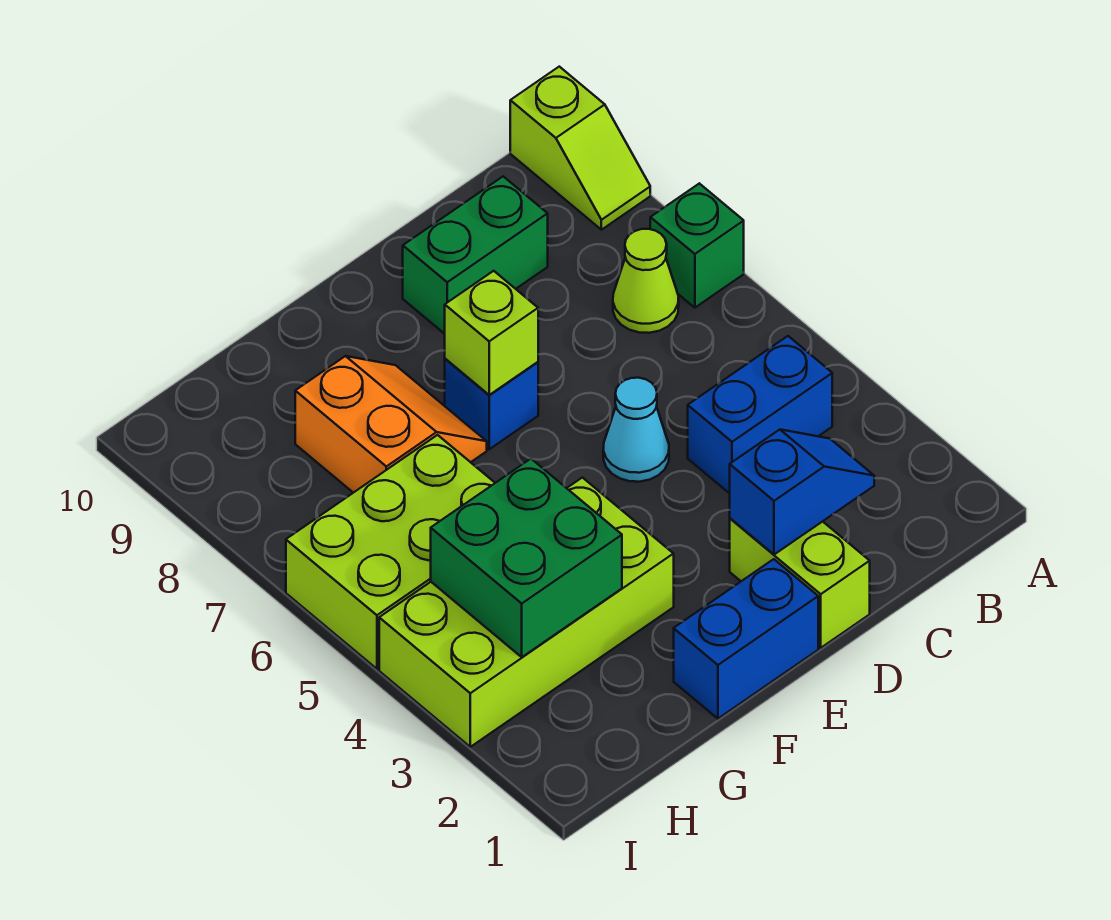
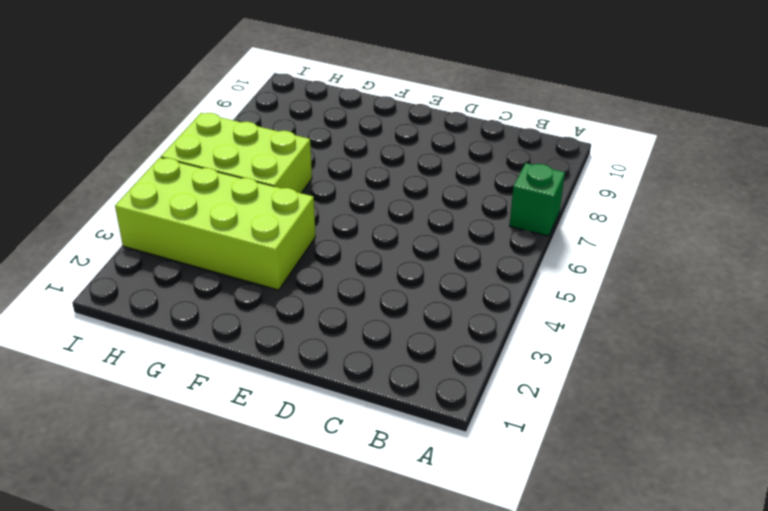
none -> lime slope A9:A10 level 1 top 10
none -> blue brick B4:C4 level 1
none -> lime cone B7 level 1

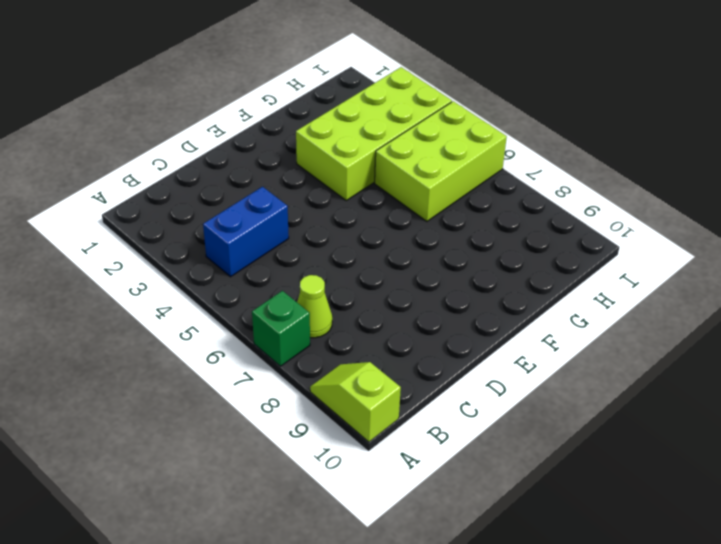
none -> green brick C9:D9 level 1
none -> lime brick D1:D2 level 1
none -> cyan cone D5 level 1

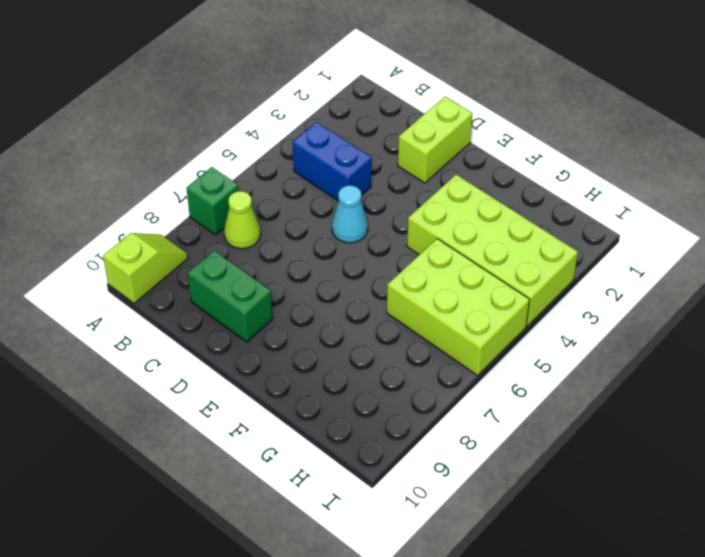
none -> blue brick E1:F1 level 1
none -> blue brick E7 level 1
none -> orange slope F7:G8 level 1 top G

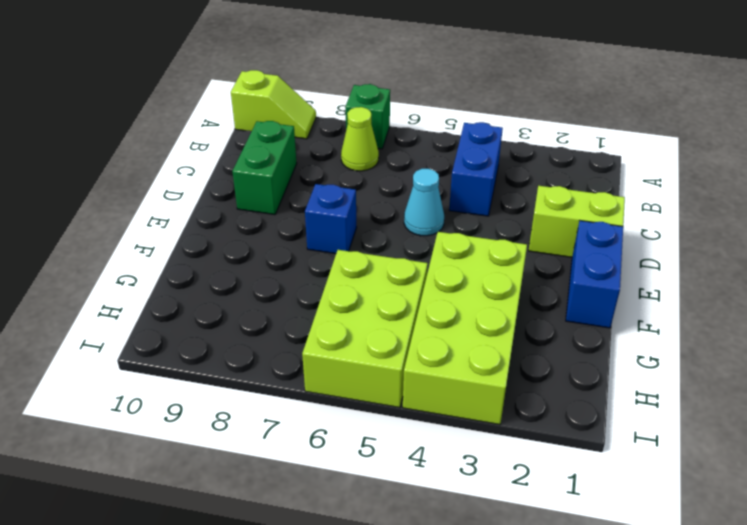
none -> orange slope F7:G8 level 1 top G
none -> blue slope C2:D2 level 2 top D
none -> lime brick E7 level 2

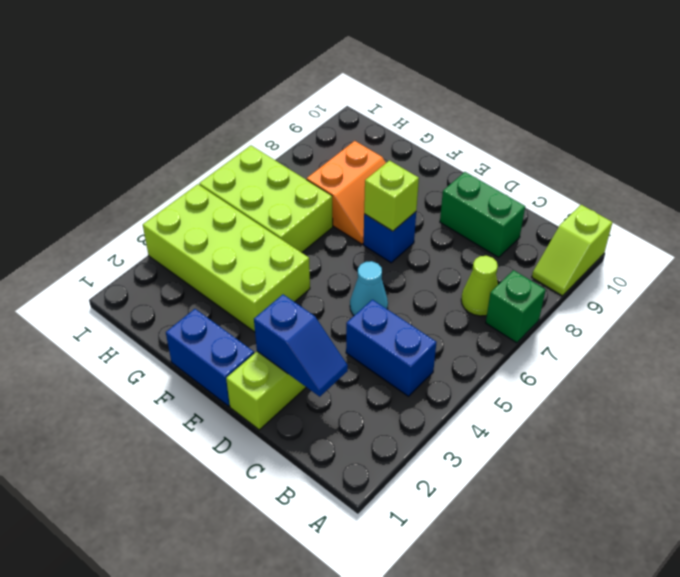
none -> green brick G3:H4 level 2

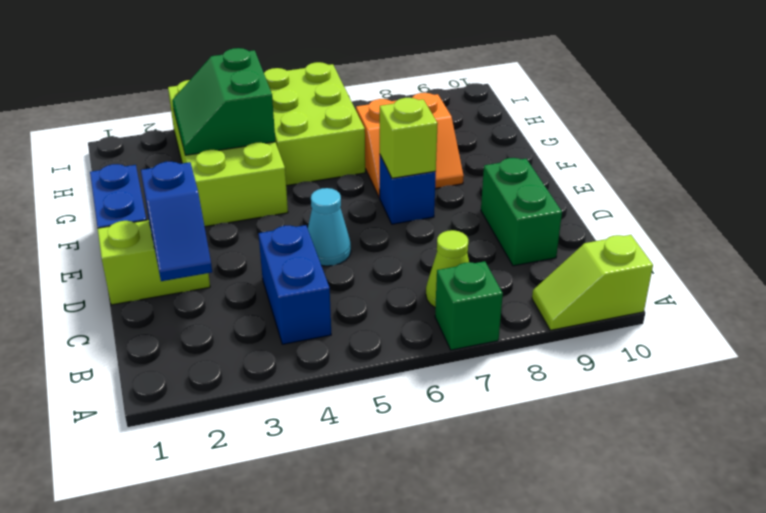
green slope G3:H4 level 2 top 4 -> green brick G3:H4 level 2

